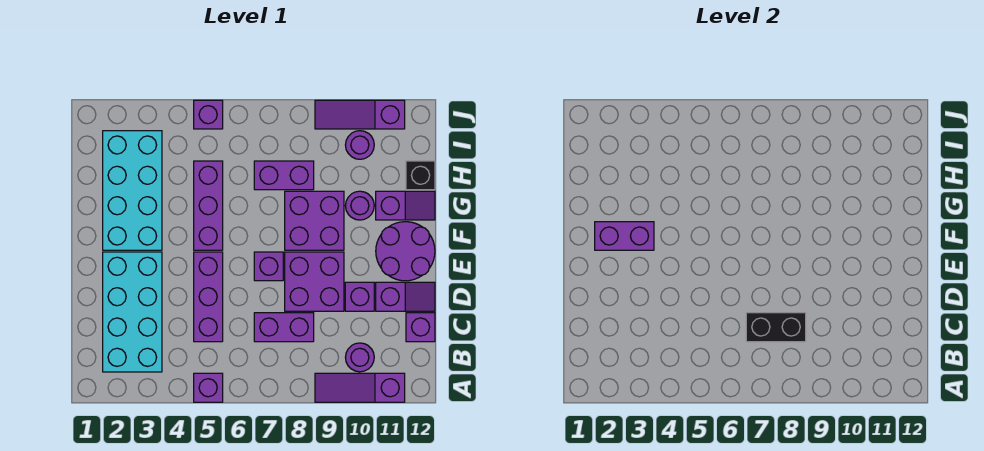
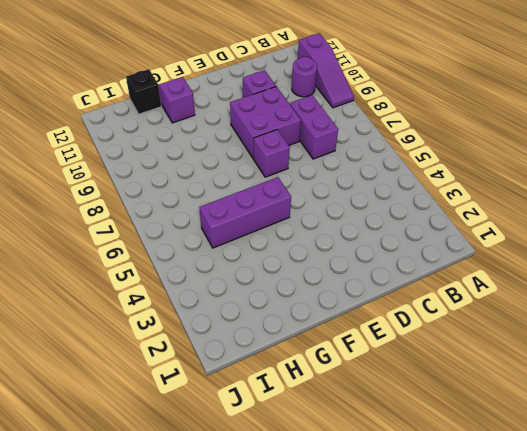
none -> purple brick A5 level 1
none -> cyan brick B2:E3 level 1
none -> purple brick C5:E5 level 1

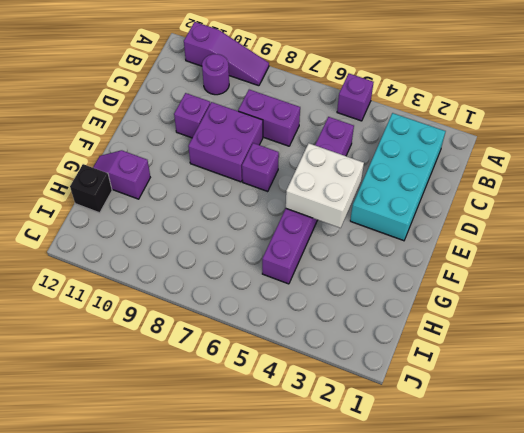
white brick E4:F5 level 2 -> none
none -> purple brick C12 level 1
none -> purple slope D11:D12 level 1 top 11
none -> purple round brick E11:F12 level 1

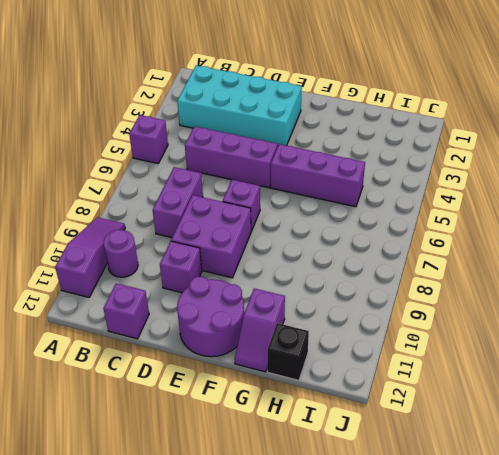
none -> purple slope D11:D12 level 1 top 11
none -> cyan brick F2:I3 level 1
none -> purple brick F8:G9 level 1

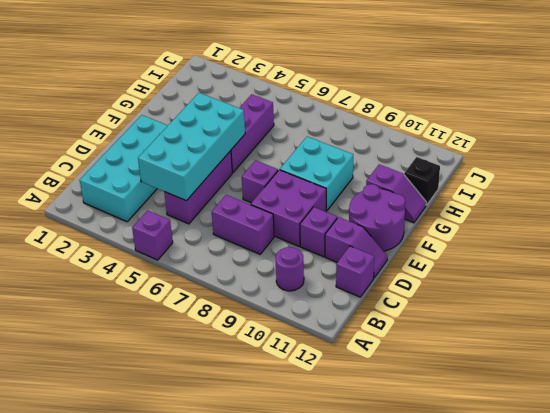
cyan brick C4:F5 level 2 -> cyan brick F2:I3 level 1
cyan brick F8:G9 level 1 -> purple brick F8:G9 level 1
none -> purple slope A9:A11 level 1 top 11
none -> purple round brick G10 level 1
none -> purple brick H7:H8 level 1

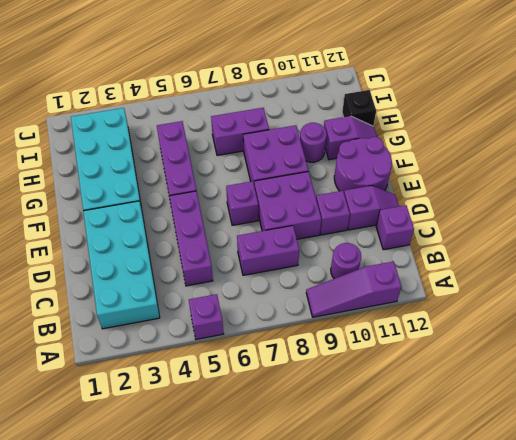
none -> purple round brick I10 level 1
none -> purple brick J5 level 1
none -> purple slope J9:J11 level 1 top 11

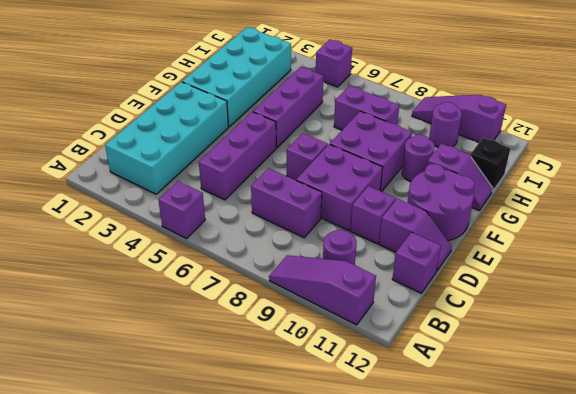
none -> black brick C7:C8 level 2
none -> purple brick F2:F3 level 2

